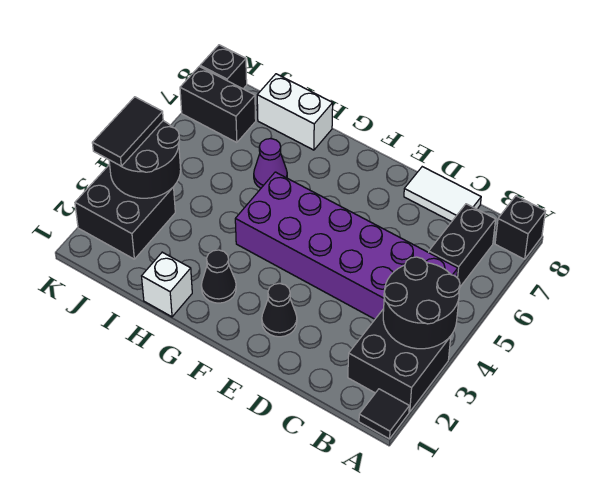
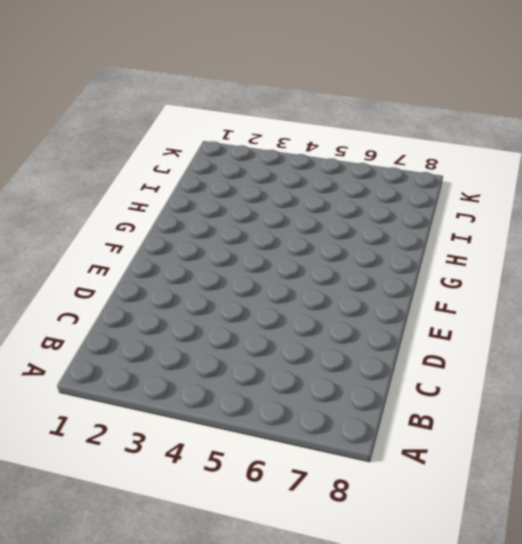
none -> black tile A1 level 1
none -> black brick A2:B3 level 1
none -> black brick A8 level 1

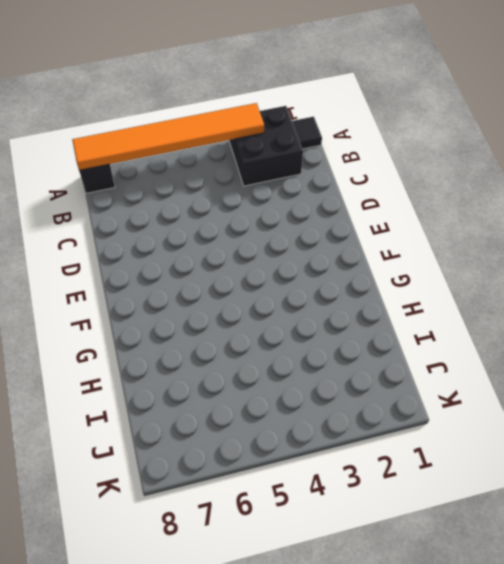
orange tile A3:A8 level 2 -> black round brick A3:B4 level 2
none -> purple brick B4:G5 level 1
none -> black brick B6:B7 level 1
none -> white tile C8:D8 level 1

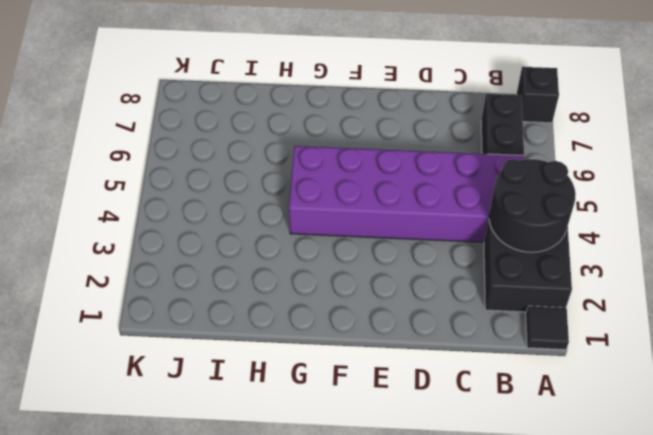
none -> white tile C8:D8 level 1
none -> black cone E2 level 1
none -> black cone G2 level 1

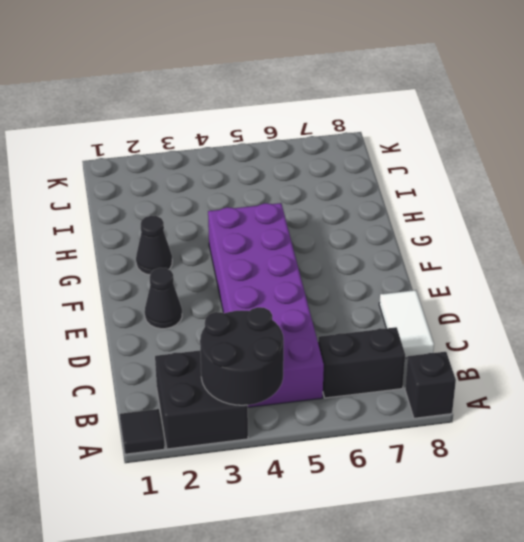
none -> white brick H1 level 1
none -> purple cone H6 level 1
none -> white brick H8:I8 level 1

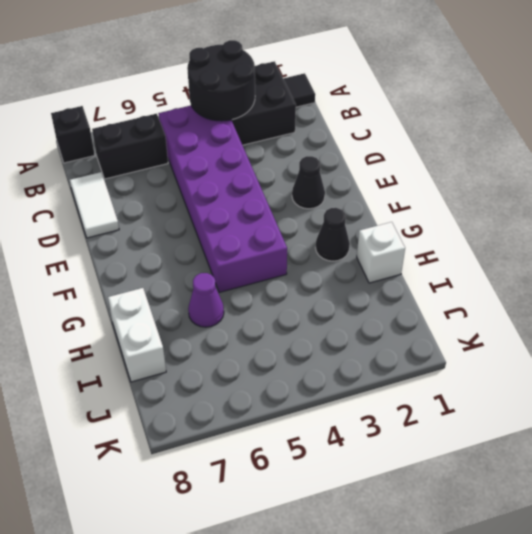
none -> black brick J2:K3 level 1
none -> black brick J7:K7 level 1
none -> black brick K8 level 1

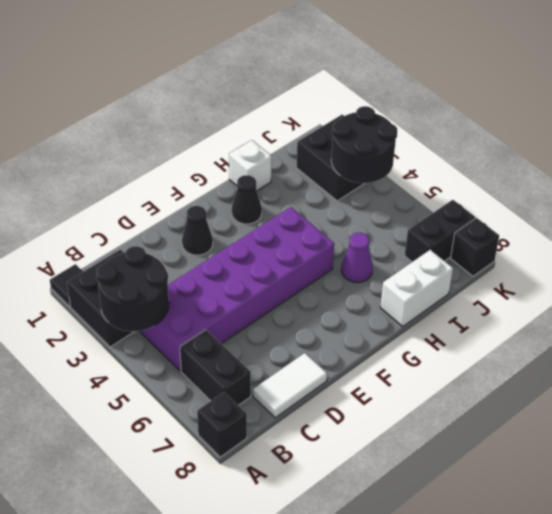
none -> black tile K3:K4 level 3

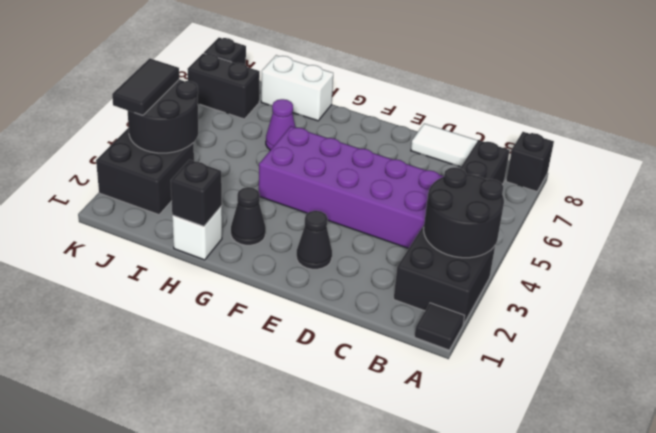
black brick H1 level 2 -> none

